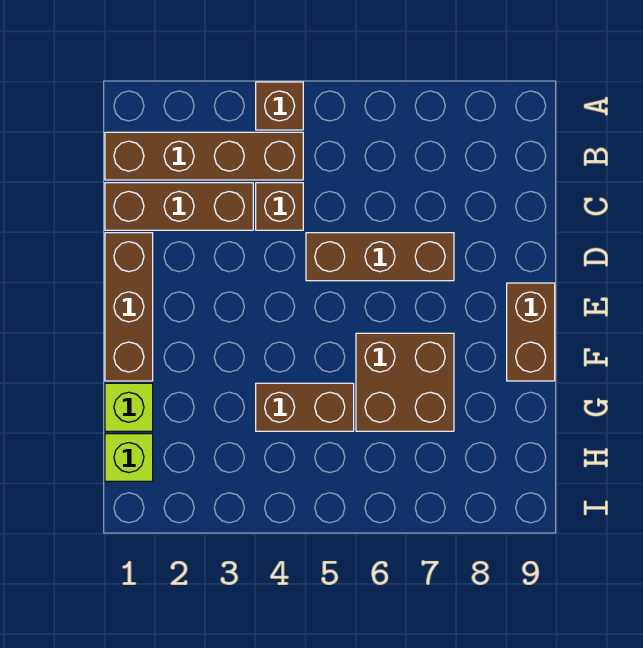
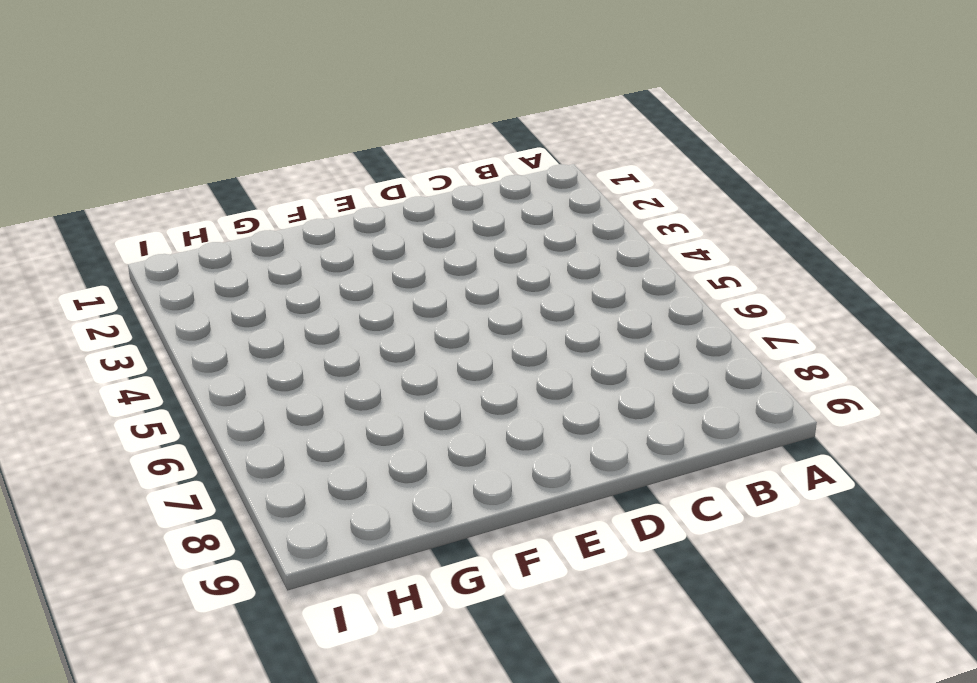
none -> brown brick A4 level 1
none -> brown brick B1:B4 level 1

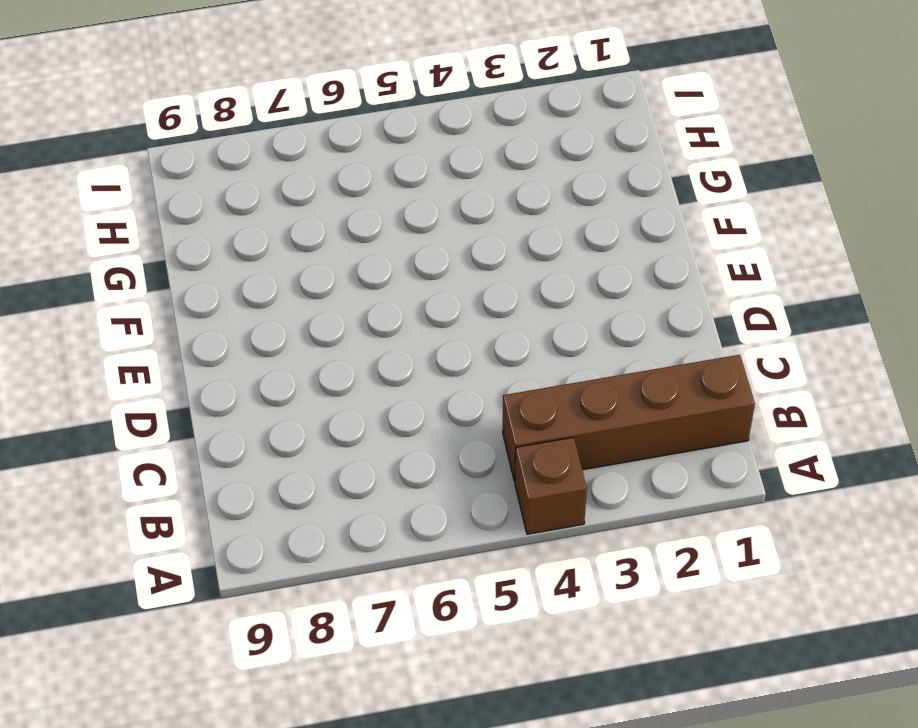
none -> brown brick C1:C3 level 1
none -> brown brick C4 level 1

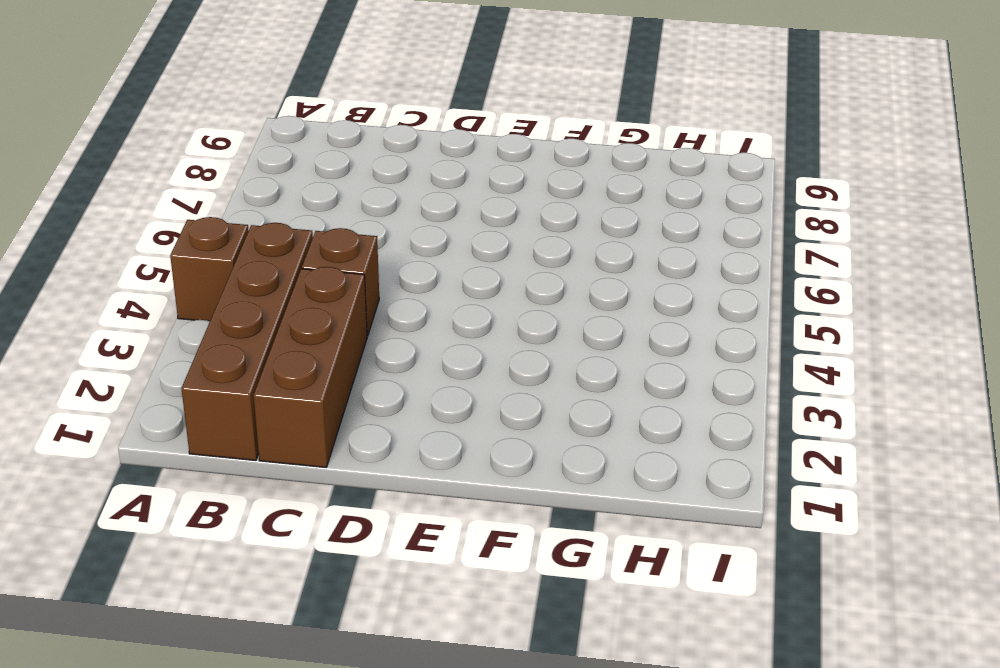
none -> brown brick D1:F1 level 1
none -> brown brick D5:D7 level 1

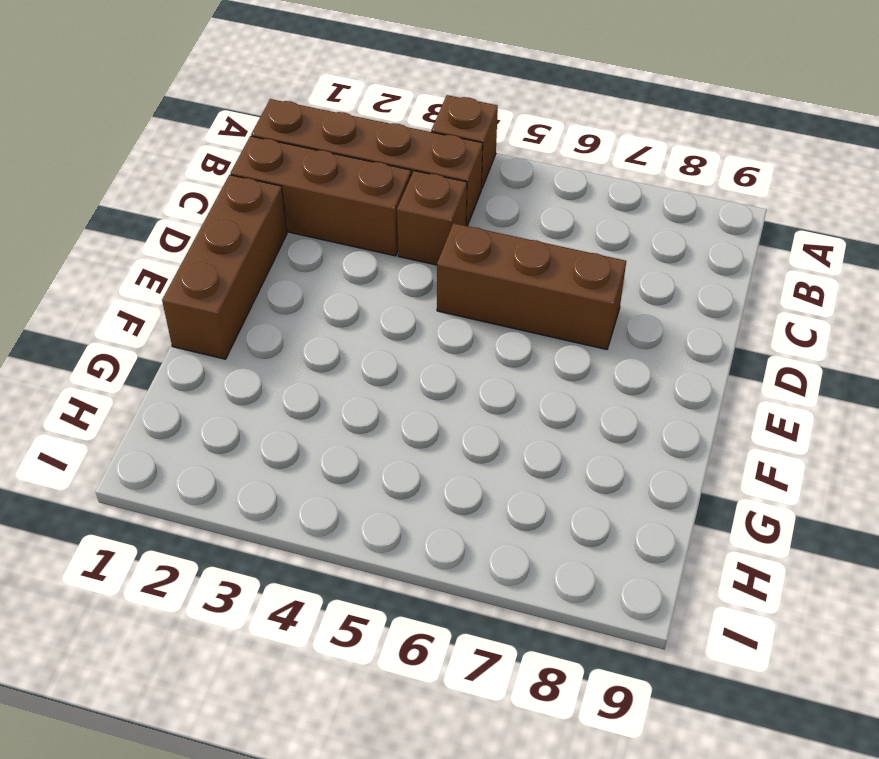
none -> brown brick E9:F9 level 1
none -> brown brick F6:G7 level 1

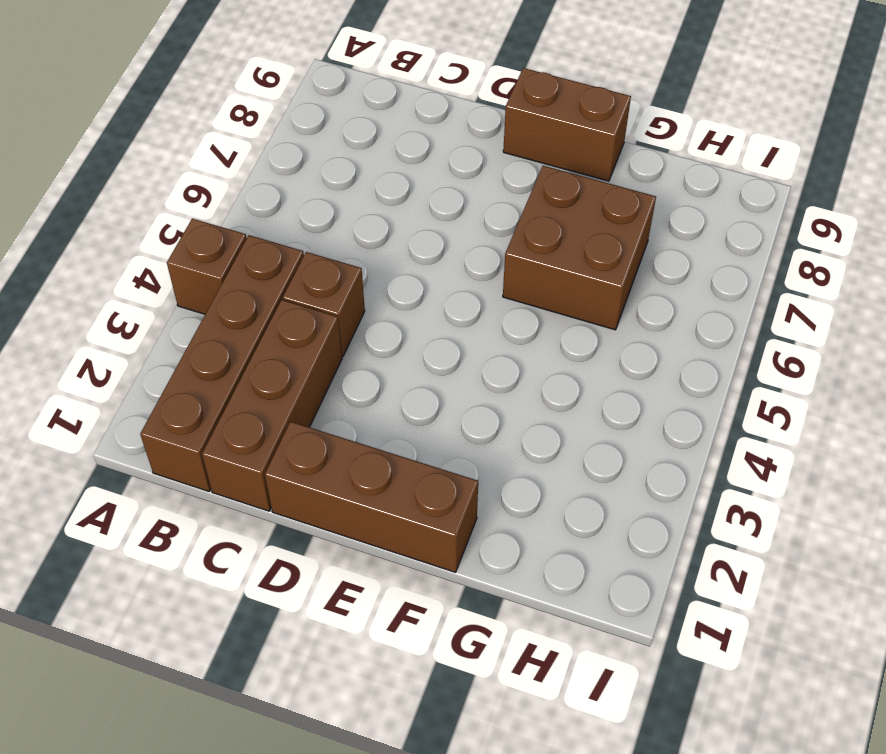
none -> brown brick D5:D7 level 1
none -> lime brick G1 level 1

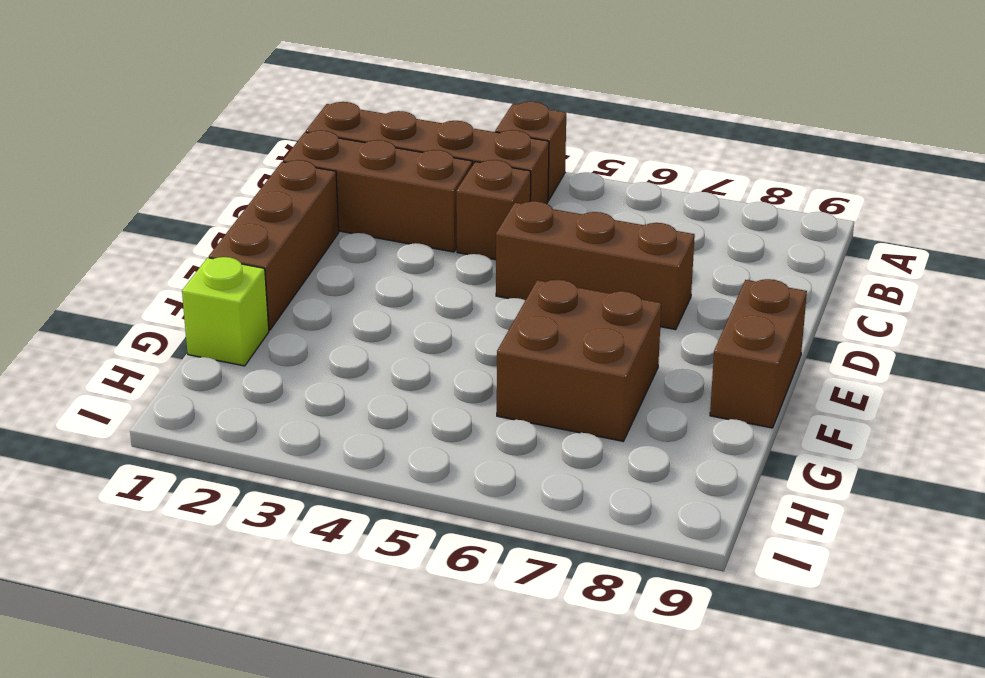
none -> brown brick G4:G5 level 1
none -> lime brick H1 level 1

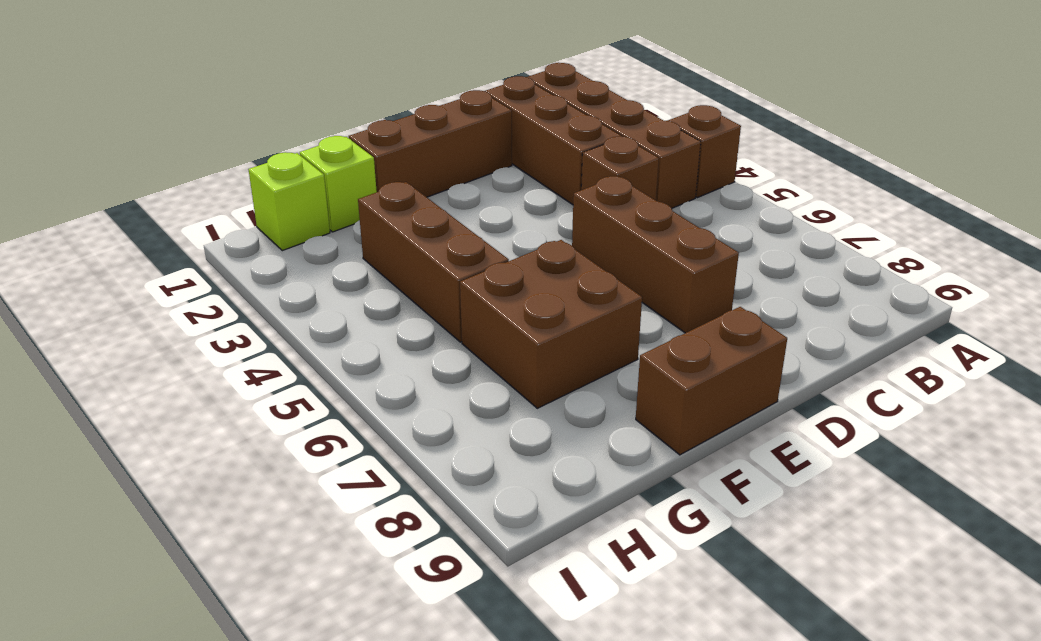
brown brick G3:G5 level 1 -> brown brick G4:G5 level 1

